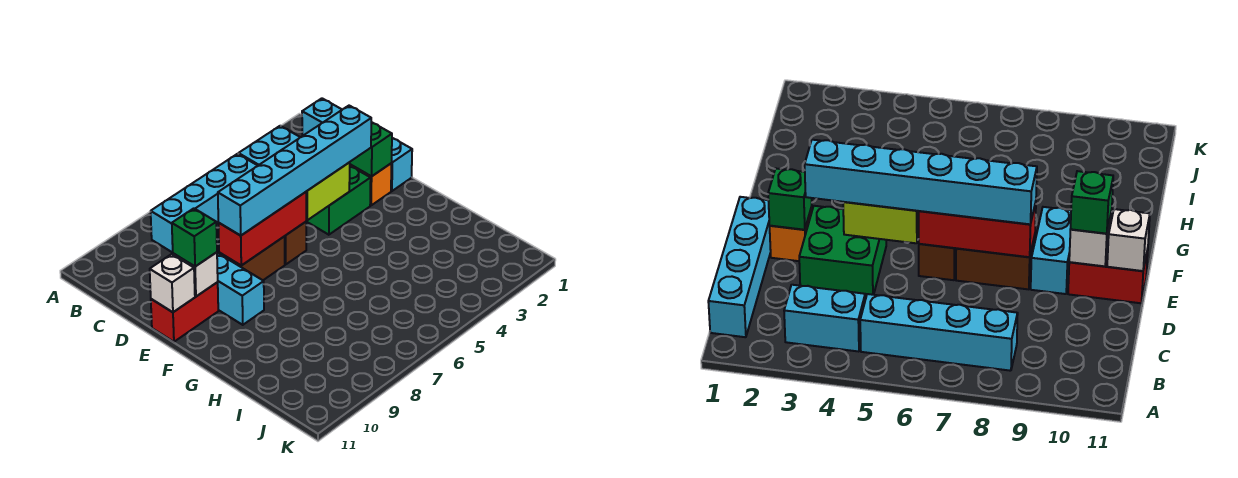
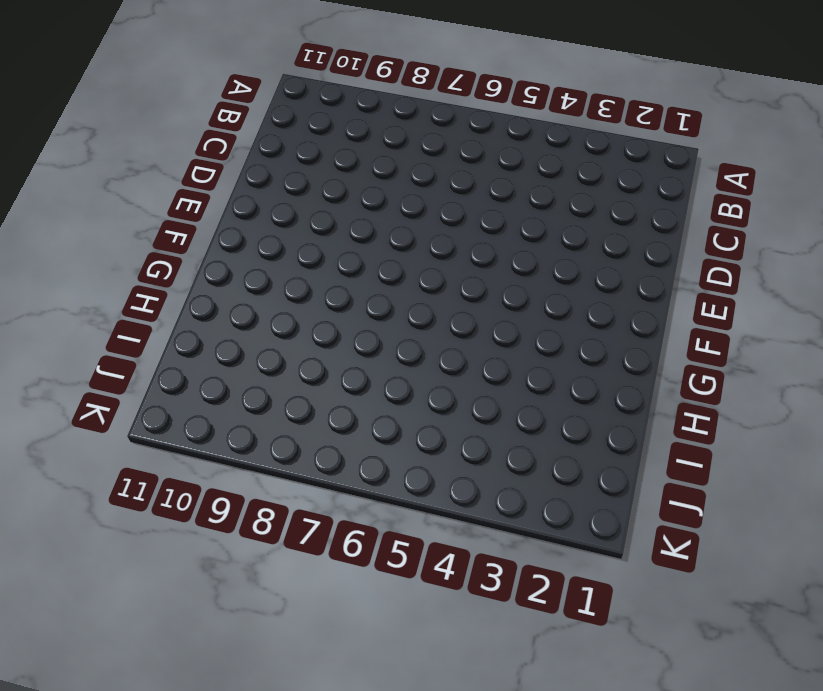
none -> cyan brick B1:E1 level 1
none -> cyan brick B3:B4 level 1
none -> cyan brick B5:B8 level 1

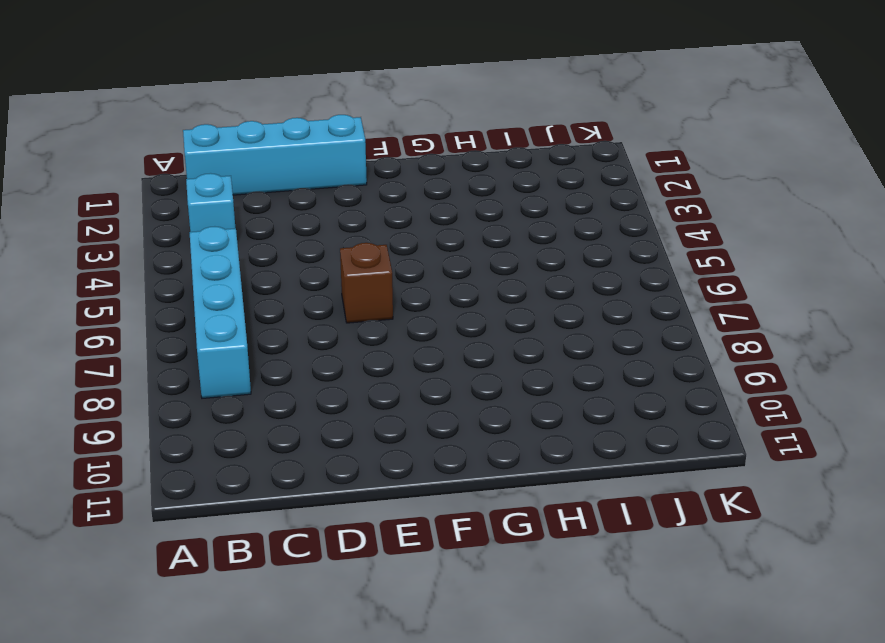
cyan brick B3 level 1 -> cyan brick B3:B4 level 1
none -> green brick D3:E4 level 1
none -> orange brick E2 level 1
none -> brown brick E7:E8 level 1

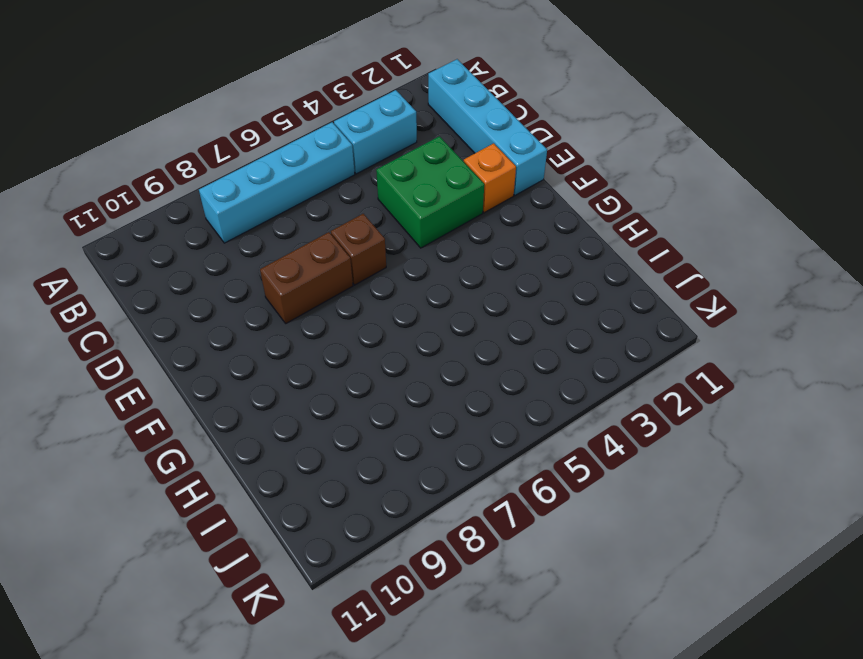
none -> cyan brick E9:F9 level 1
none -> red brick E10:E11 level 1
none -> green brick E2 level 2

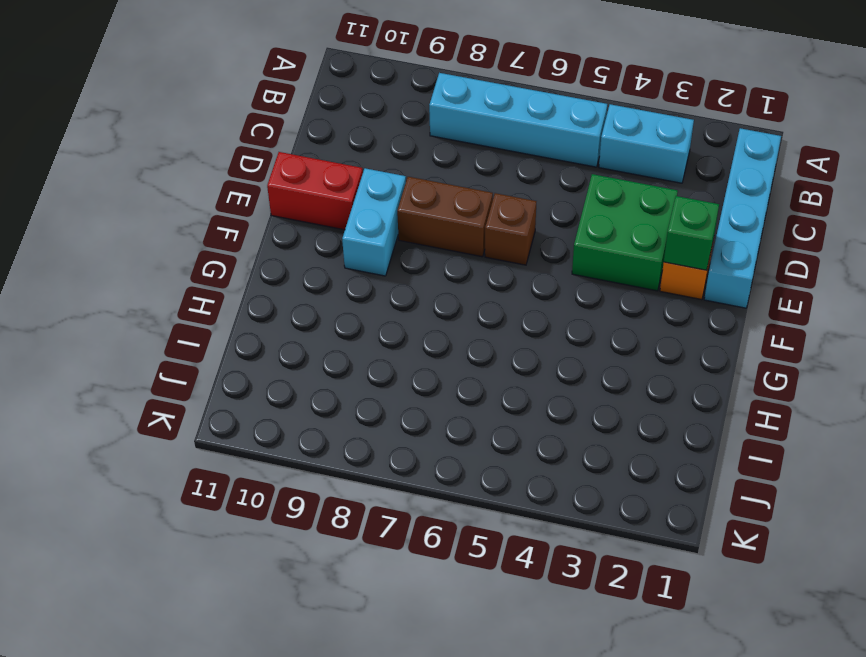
none -> lime brick E4:E5 level 2
none -> red brick E6:E8 level 2
none -> white brick E10 level 2

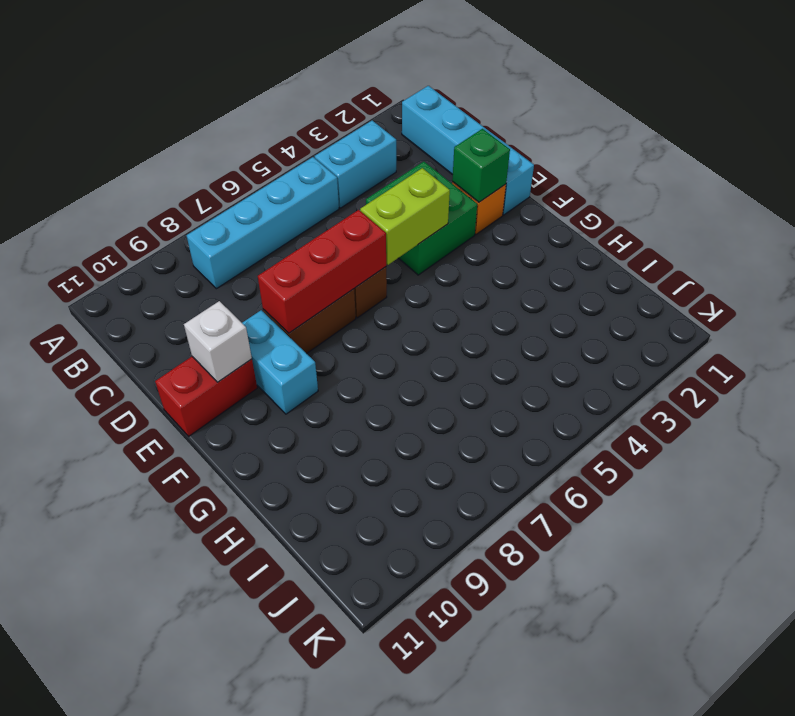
none -> white brick E11 level 2
none -> cyan brick E3:E8 level 3
none -> green brick E10 level 3

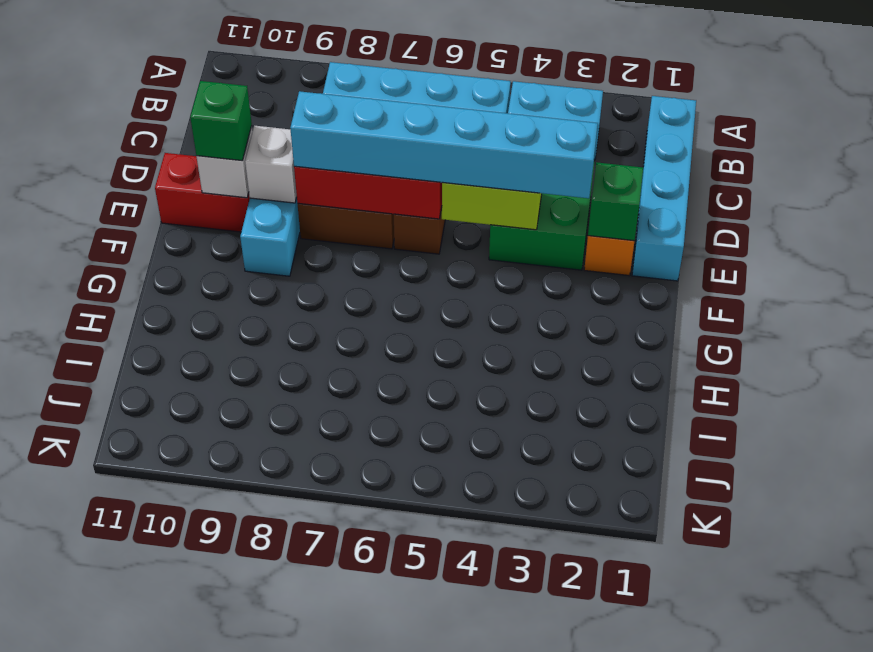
white brick E9 level 2 -> white brick E11 level 2

